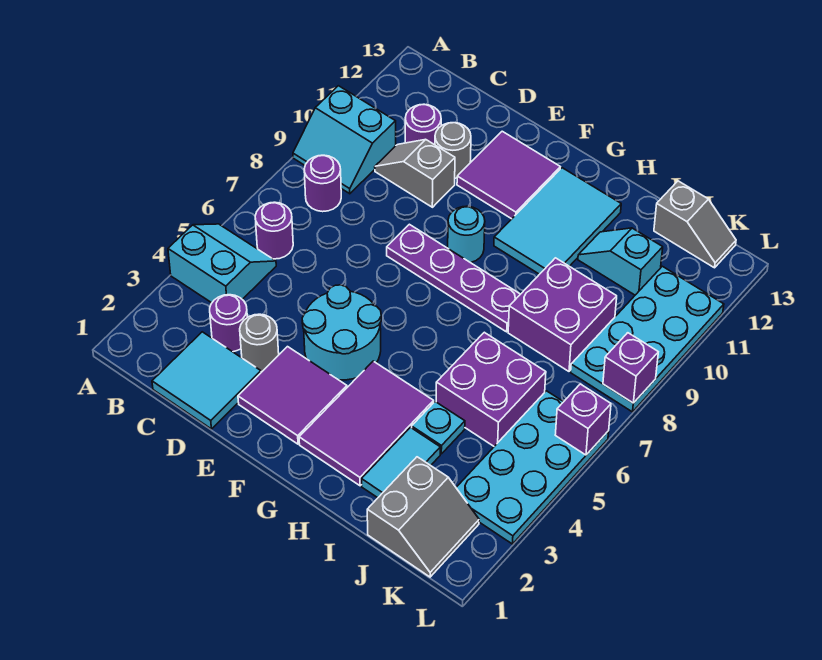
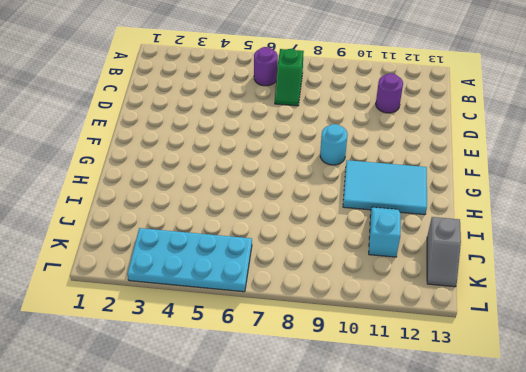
green slope B7:C7 level 1 top B -> none
none -> cyan slope A4:B5 level 1 top 4
none -> cyan slope A9:B10 level 1 top 10
none -> purple round brick B8 level 1

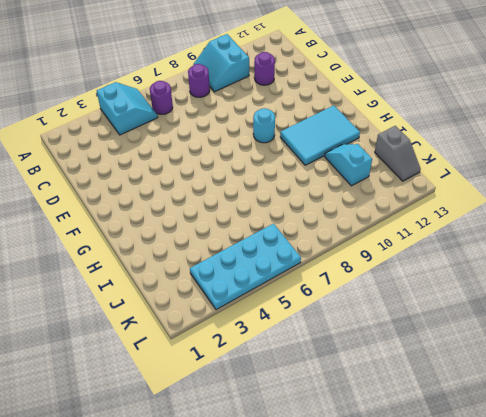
none -> cyan tile C1:D2 level 1
none -> purple round brick C3 level 1
none -> grey slope C10:D10 level 1 top D

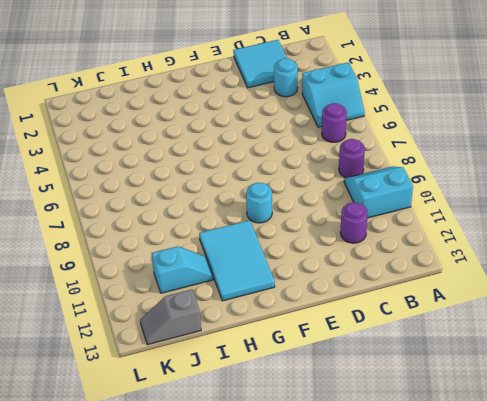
cyan round brick C3 level 1 -> purple round brick C3 level 1
none -> grey slope C10:D10 level 1 top D
none -> grey round brick D3 level 1
none -> grey round brick D11 level 1

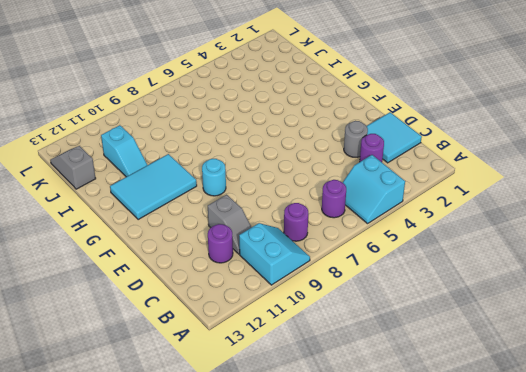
none -> grey round brick D11 level 1
none -> purple tile E2:F3 level 1
none -> cyan round brick E4:F5 level 1

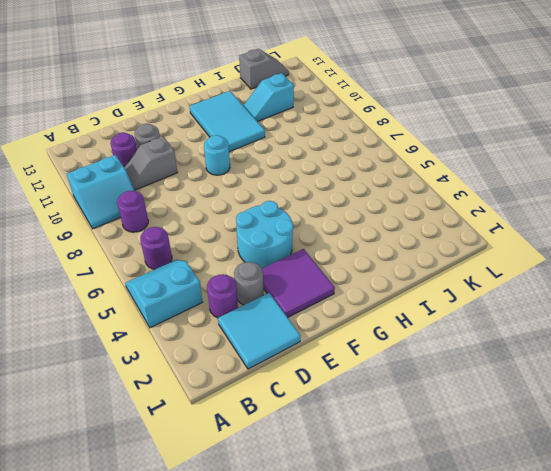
none -> purple plate E8:H8 level 1
none -> purple tile E11:F12 level 1
none -> purple tile G2:H4 level 1

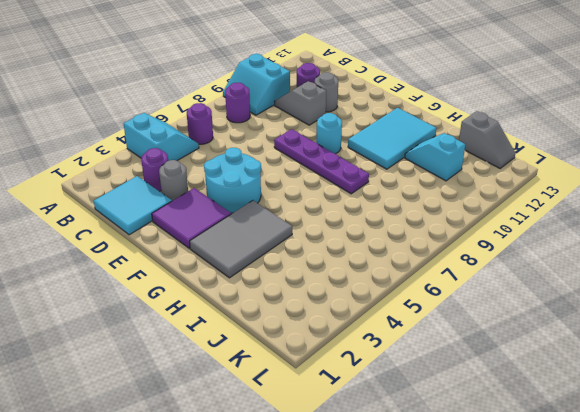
grey tile G2:H4 level 1 -> purple tile G2:H4 level 1
none -> purple tile E11:F12 level 1
none -> cyan tile I2:I3 level 1
none -> cyan plate I4 level 1

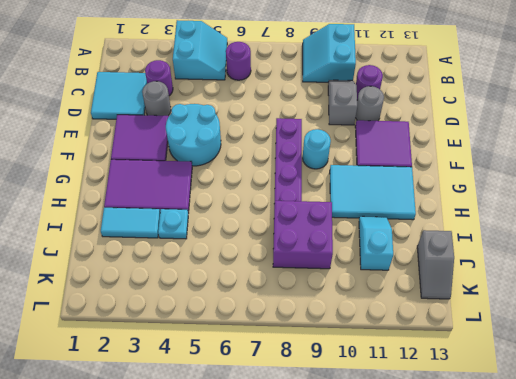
none -> purple round brick B8 level 1
none -> purple brick I5:J6 level 1
none -> grey slope J1:K2 level 1 top J

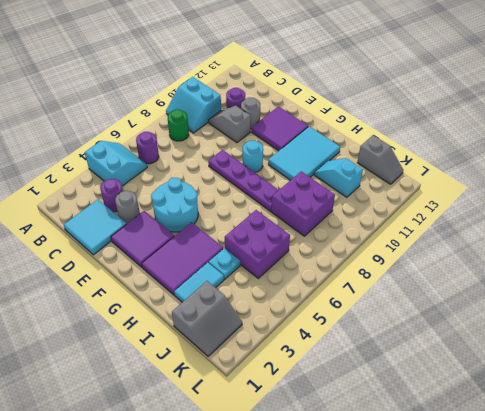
green round brick B8 level 1 -> purple round brick B8 level 1
none -> cyan plate K3:L6 level 1
none -> cyan plate K8:L11 level 1
none -> purple brick L6 level 2

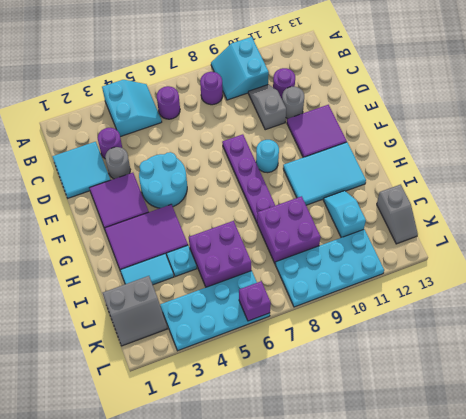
none -> purple brick L8 level 2

